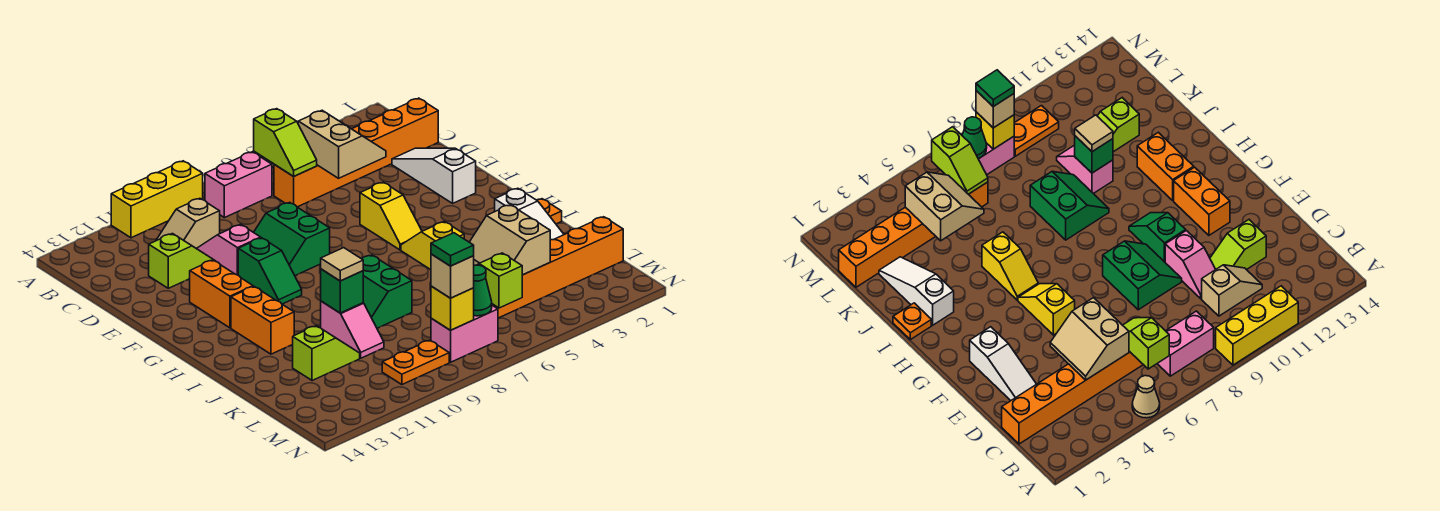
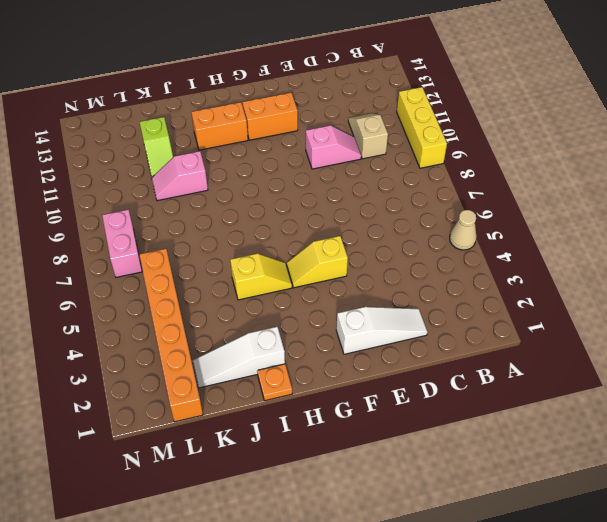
none -> pink brick B7:B8 level 1
none -> orange brick C1:C6 level 1
none -> lime slope D11:D12 level 1 top 12
none -> green slope E8:F9 level 1 top 8

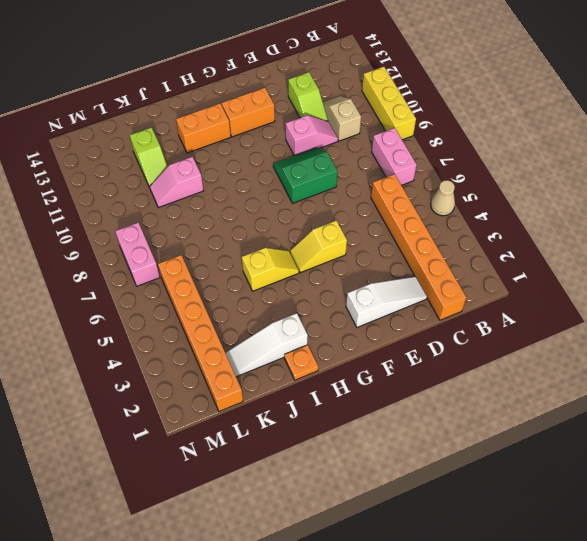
none -> green slope F10:G10 level 1 top F
none -> green slope I8:J9 level 1 top 8
none -> orange plate M9:M10 level 1
none -> lime slope B6:C6 level 2 top B

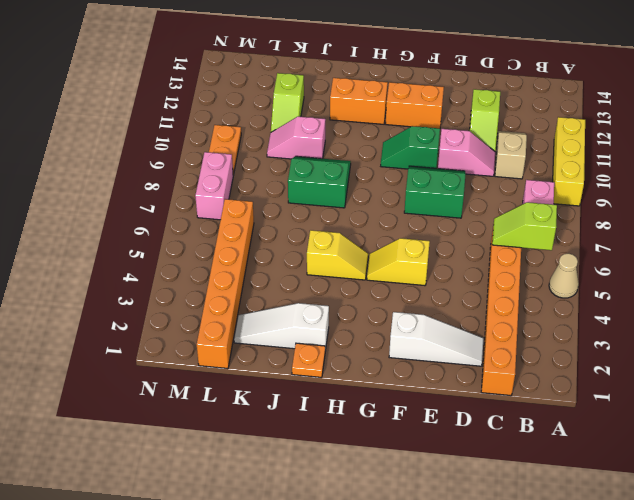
none -> tan slope C4:D5 level 2 top 5
none -> green brick J10 level 2
none -> tan slope K4:L5 level 2 top 4
none -> lime slope L6:M6 level 2 top M

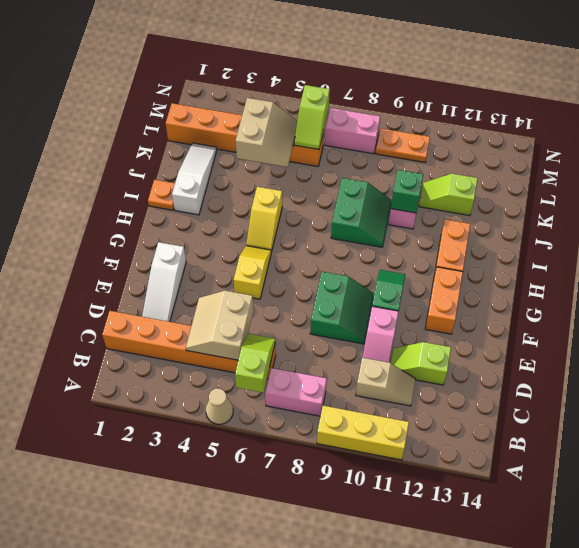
none -> green cone M7 level 2
none -> yellow brick M8 level 2
none -> tan tile J10 level 3
none -> tan brick M8 level 3

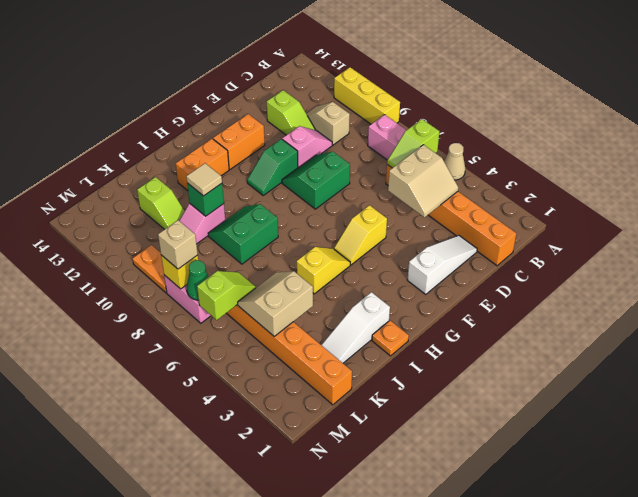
none -> green tile M8 level 4

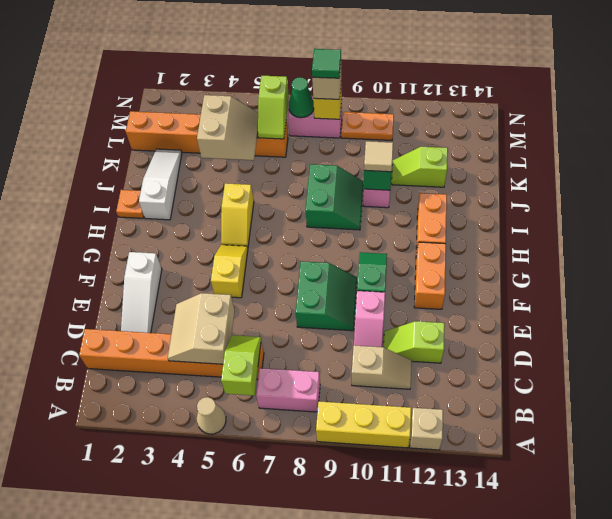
tan brick A12 level 1 -> none

